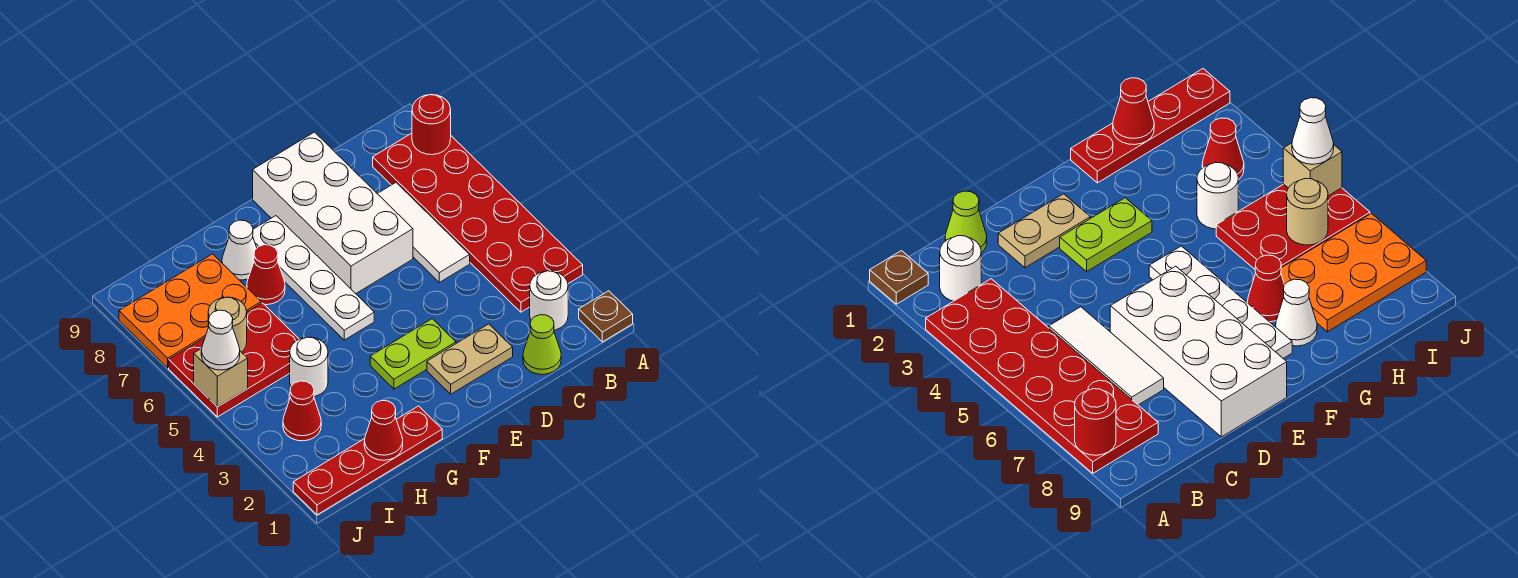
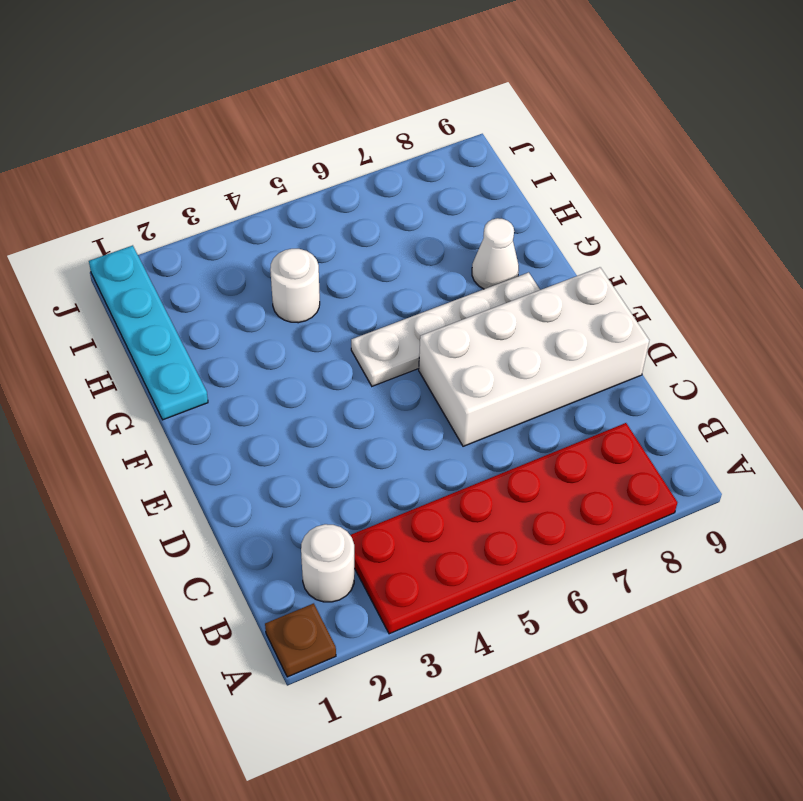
cyan plate G1:J1 level 1 -> red plate G1:J1 level 1
none -> lime cone C1 level 1
none -> white tile C5:C7 level 1
none -> tan plate D2:E2 level 1

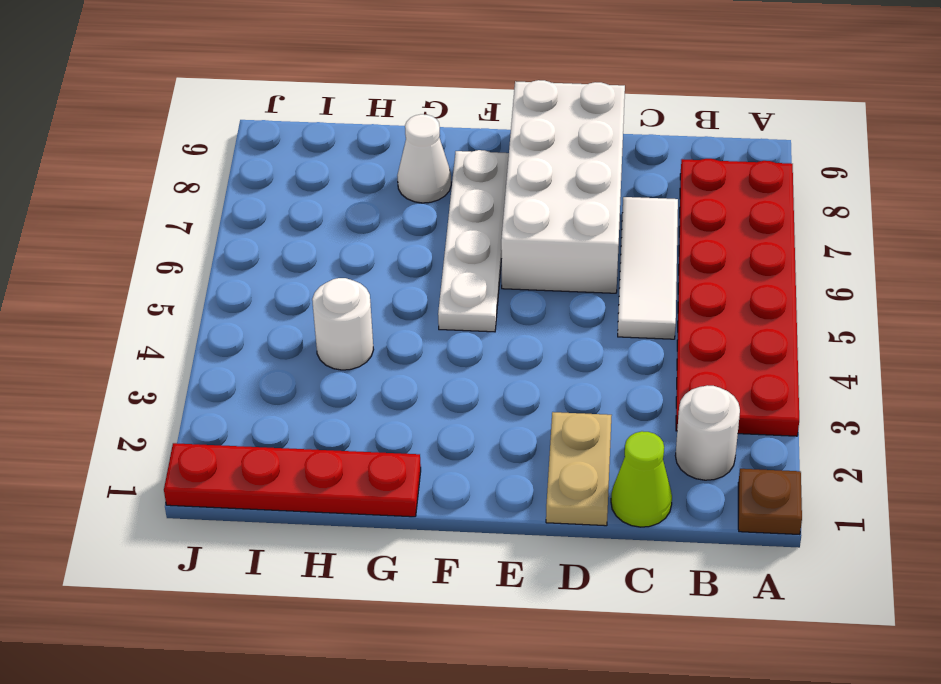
tan plate D1:D2 level 1 -> tan plate D2:E2 level 1
none -> lime plate E3:F3 level 1
none -> red cone G7 level 1
none -> red plate H5:J6 level 1

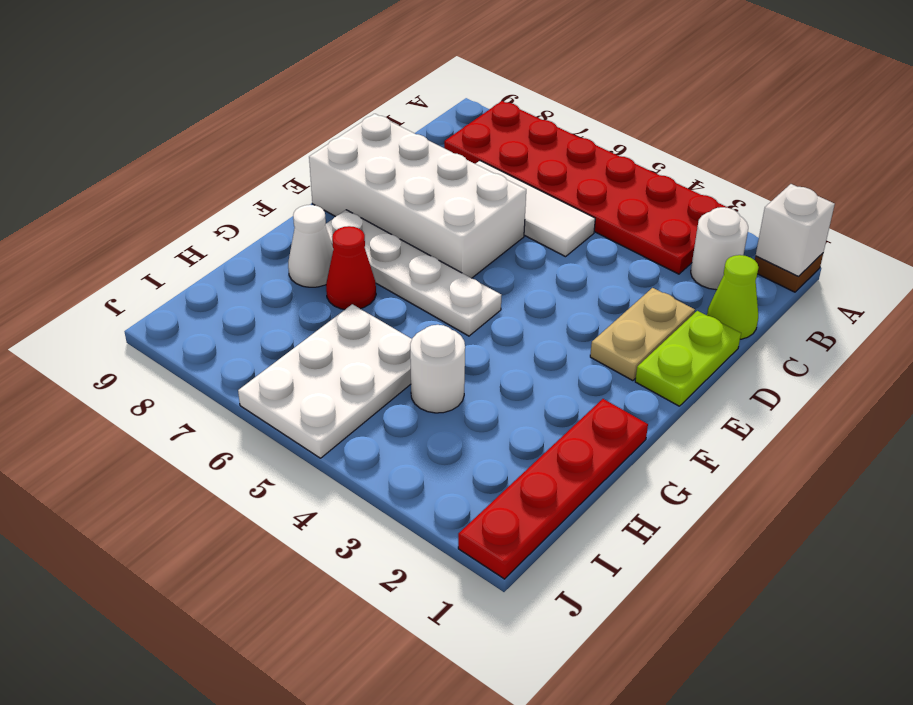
white brick A1 level 2 -> none
lime plate D1:E1 level 1 -> lime plate E3:F3 level 1
white plate H5:J6 level 1 -> red plate H5:J6 level 1
none -> orange plate H7:J8 level 1
none -> red cone I3 level 1
none -> red round brick A8 level 2

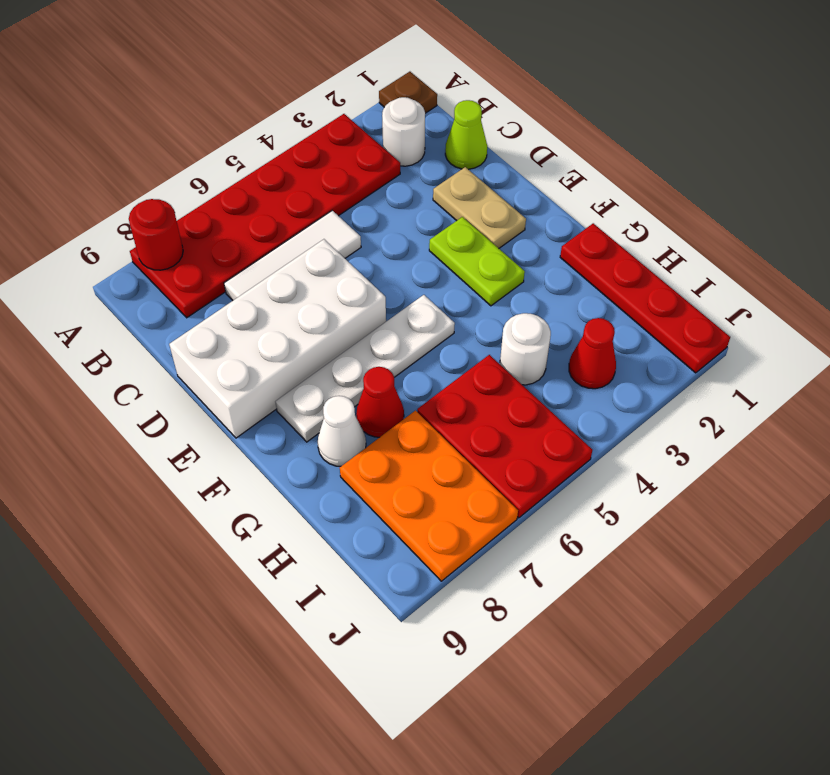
none -> red cone H1 level 2
none -> tan round brick I6 level 2
none -> tan brick J5 level 2

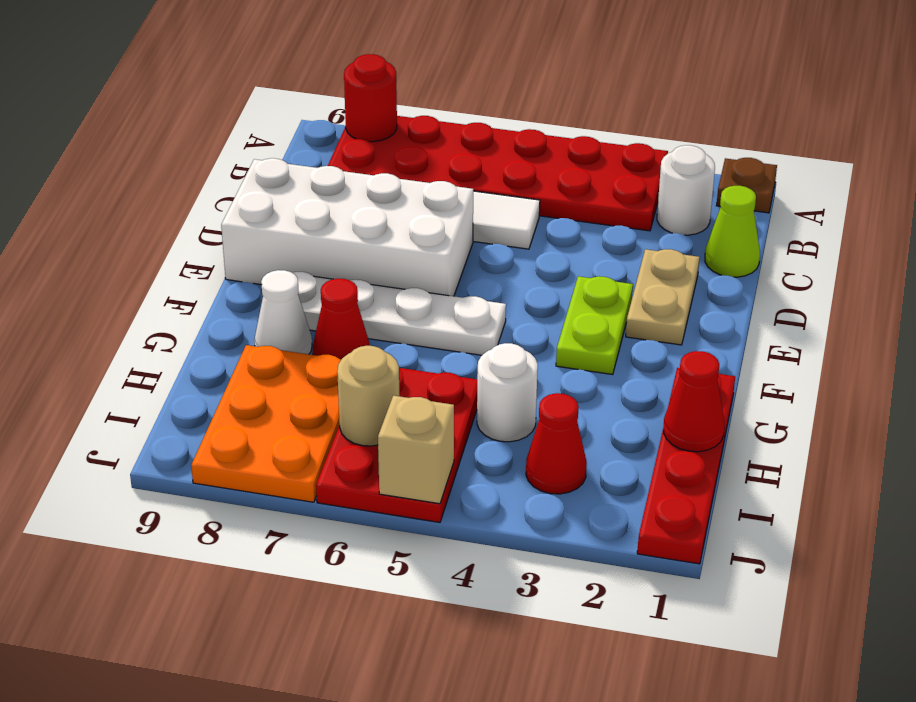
none -> white cone J5 level 3

